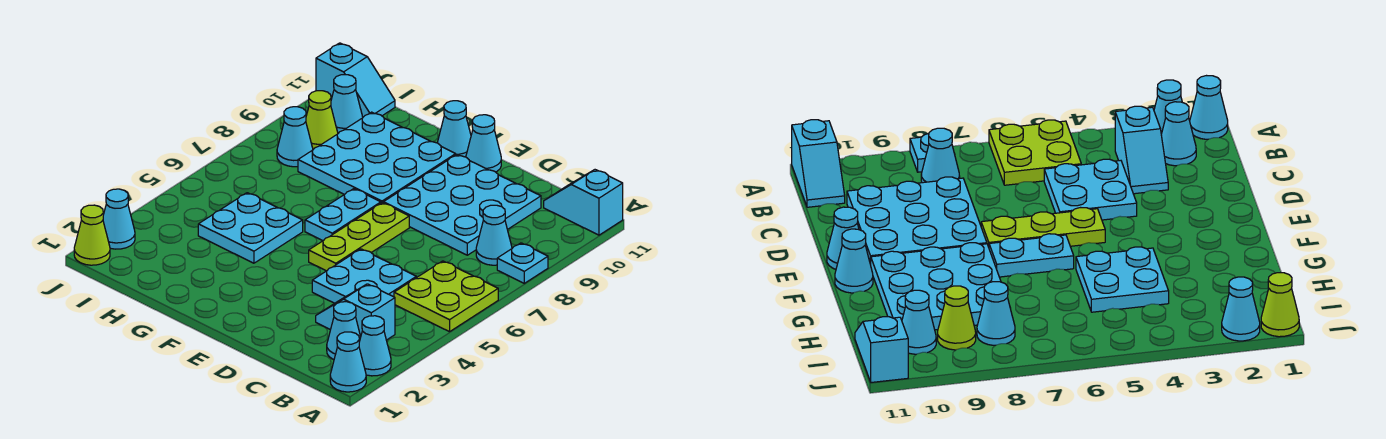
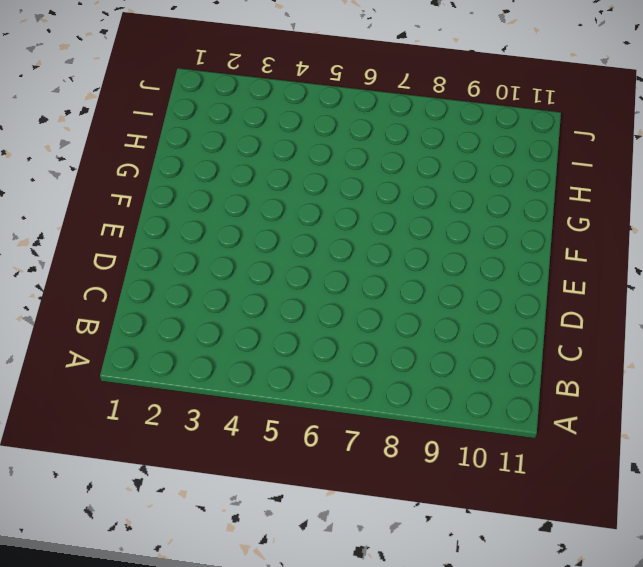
none -> cyan cone A1 level 1
none -> cyan cone A2 level 1
none -> lime plate A5:B6 level 1

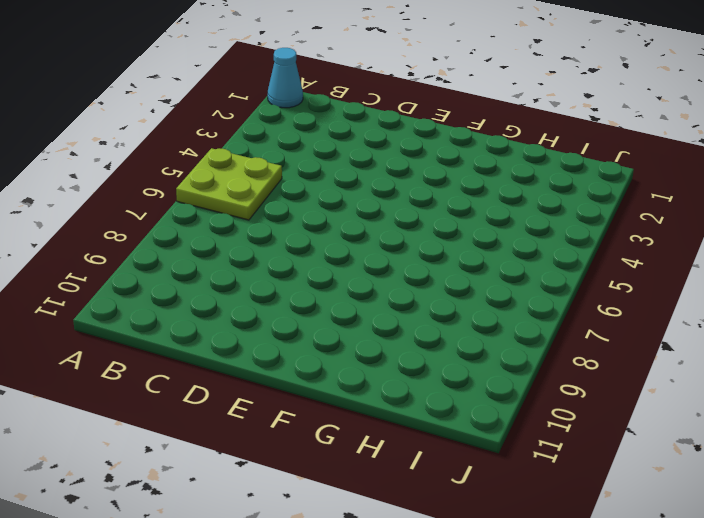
none -> cyan cone A2 level 1
none -> cyan plate A8 level 1
none -> cyan slope A11:B11 level 1 top A

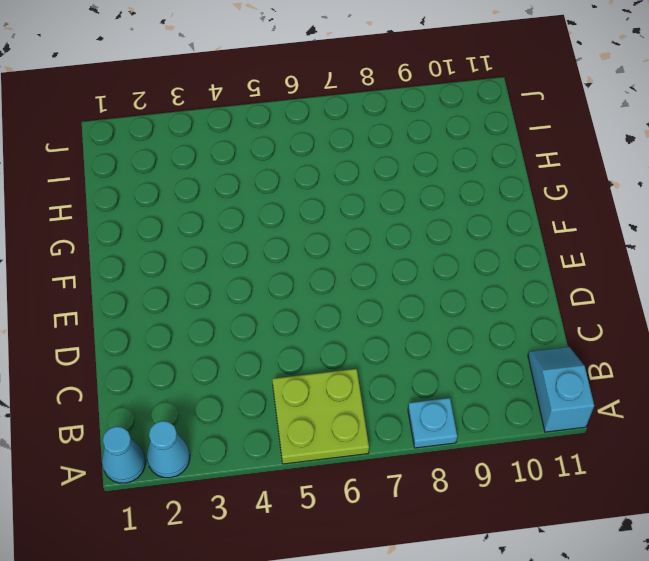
none -> cyan cone B2 level 1
none -> cyan slope B3:C3 level 1 top B
none -> cyan cone B8 level 1

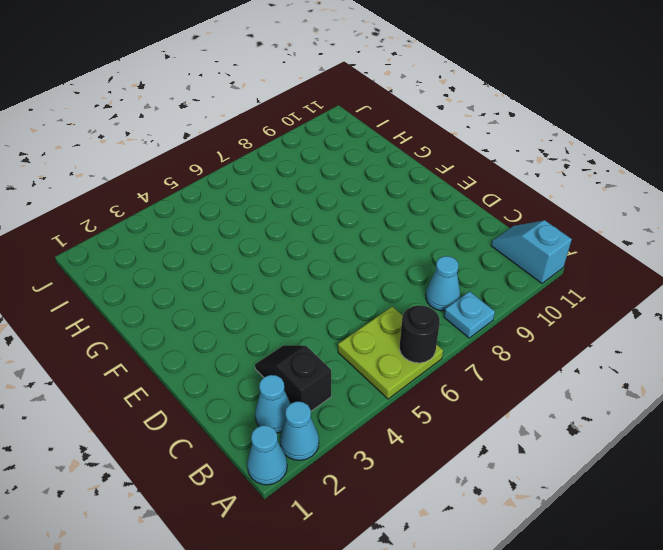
black round brick A6 level 2 -> none
black slope B3:C3 level 1 top B -> cyan slope B3:C3 level 1 top B
none -> cyan plate C4:D5 level 1
none -> cyan plate C8:E10 level 1
none -> lime plate E5:E7 level 1

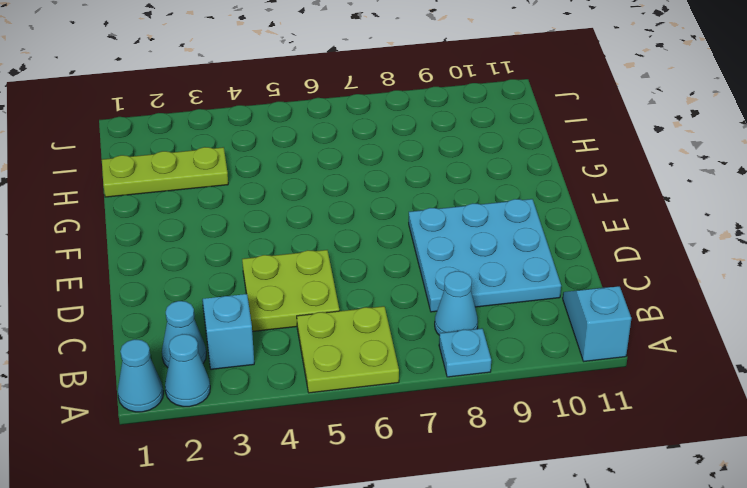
lime plate C4:D5 level 1 -> cyan plate C4:D5 level 1
lime plate H1:H3 level 1 -> lime plate E5:E7 level 1
none -> cyan cone E11 level 1
none -> cyan plate F6:F7 level 1
none -> cyan plate F8:H10 level 1

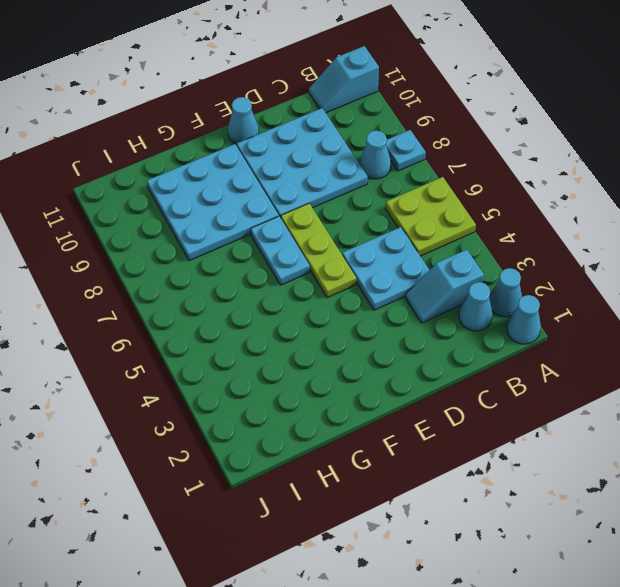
none -> cyan cone F11 level 1
none -> cyan plate G4:H5 level 1
none -> cyan cone I8 level 1

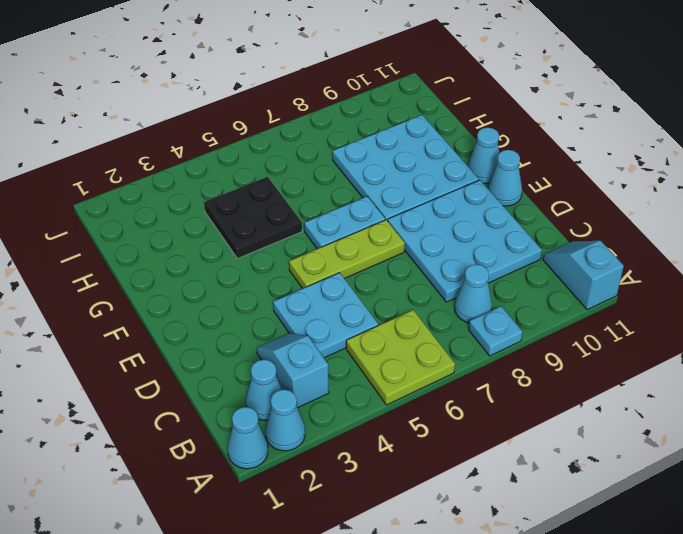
black plate G4:H5 level 1 -> cyan plate G4:H5 level 1
none -> cyan cone I8 level 1
none -> lime cone I9 level 1
none -> cyan cone I10 level 1

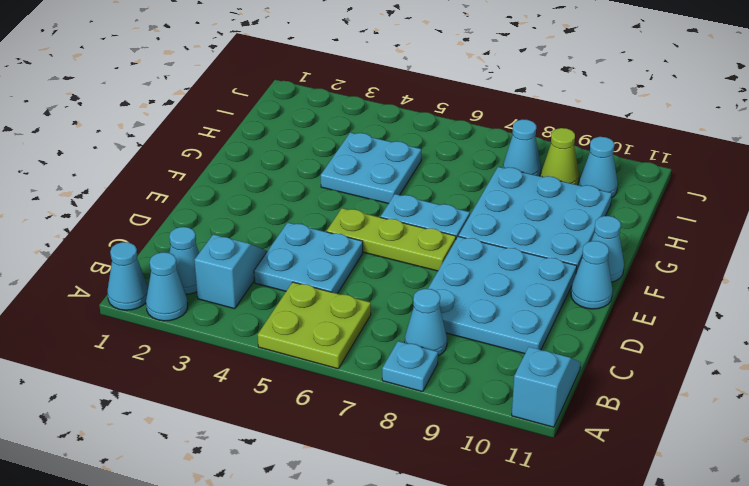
none -> cyan slope I11:J11 level 1 top J
none -> lime cone J1 level 1
none -> cyan cone J2 level 1

